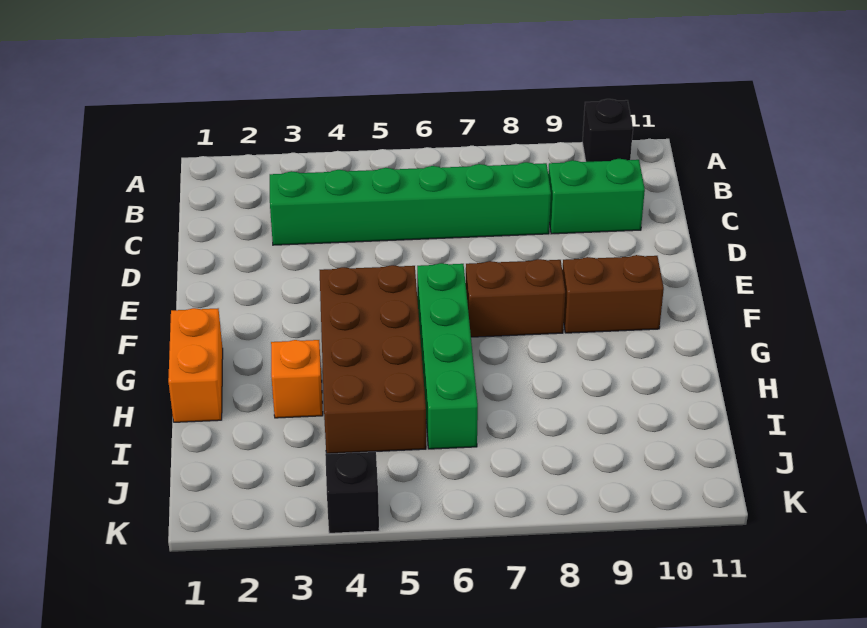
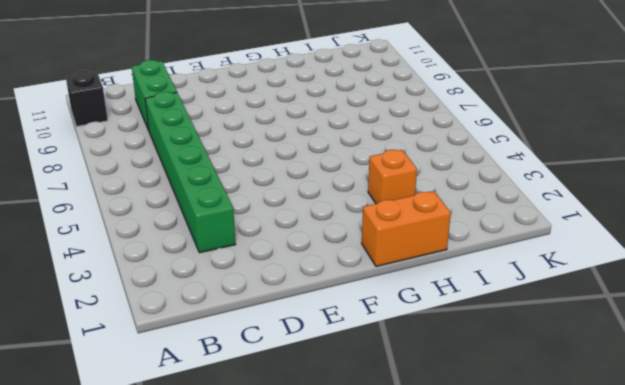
none -> brown brick F4:I5 level 1
none -> green brick F6:I6 level 1

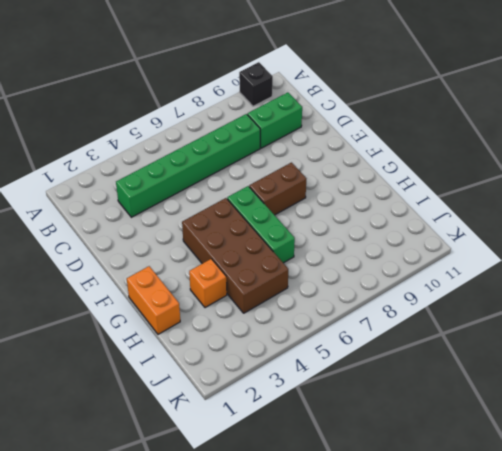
green brick F6:H6 level 1 -> green brick F6:I6 level 1
none -> brown brick F9:F10 level 1
none -> black brick K4 level 1

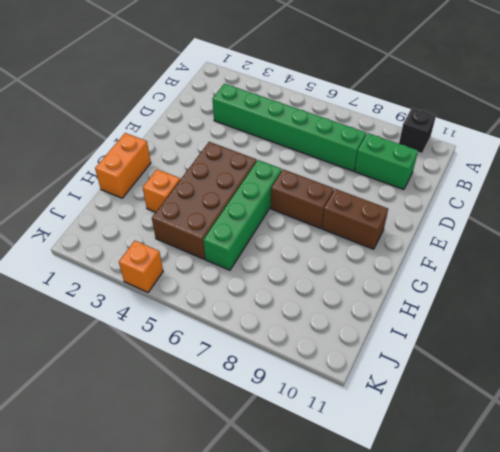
orange brick K4 level 1 -> black brick K4 level 1

